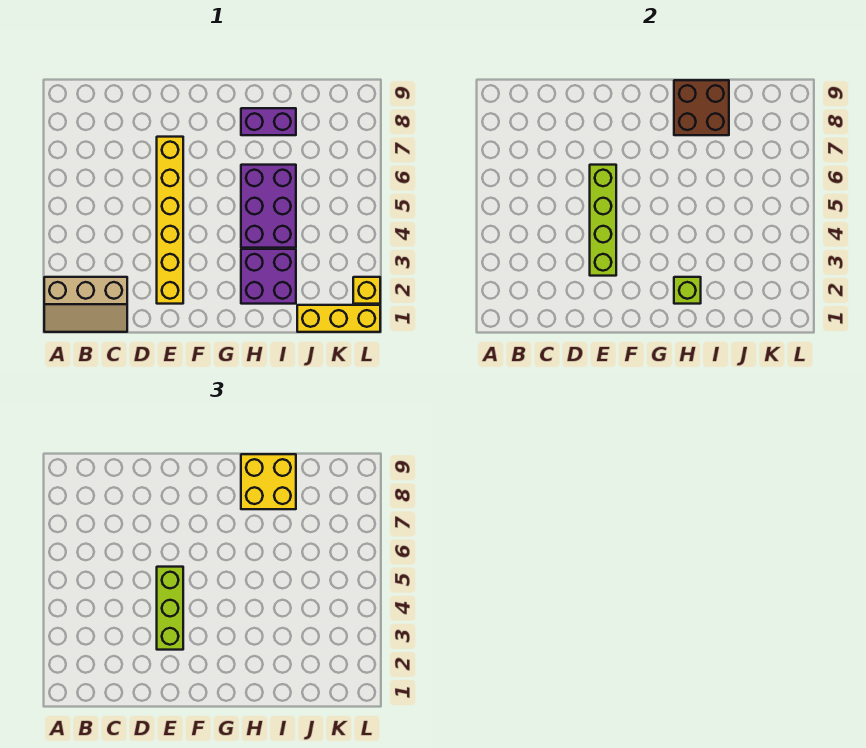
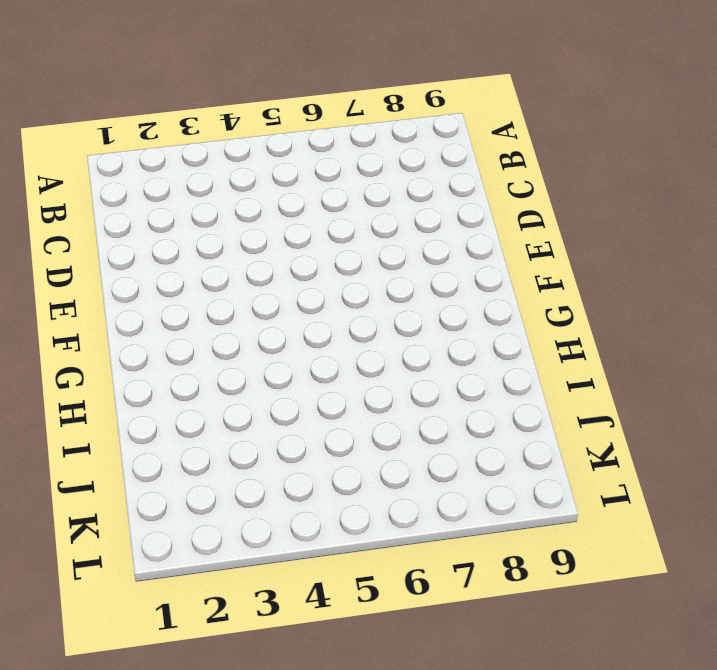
none -> tan slope A1:C2 level 1 top 2
none -> yellow brick E2:E7 level 1
none -> purple brick H2:I3 level 1

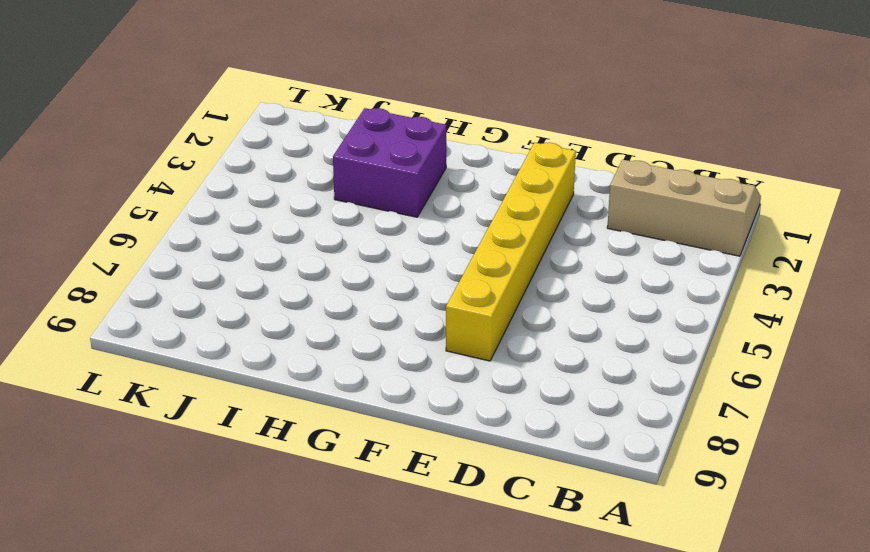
none -> purple brick H4:I6 level 1
none -> purple brick H8:I8 level 1
none -> yellow brick J1:L1 level 1

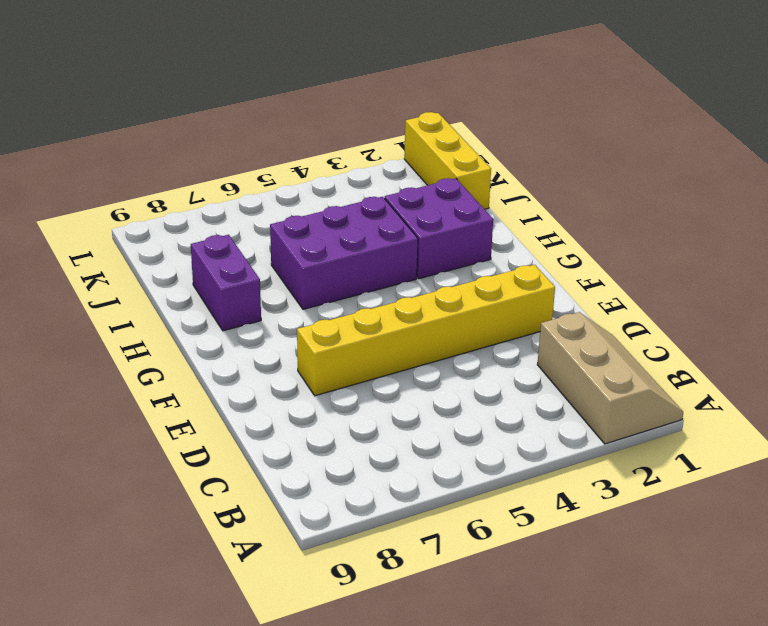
none -> yellow brick L2 level 1
none -> lime brick E3:E6 level 2
none -> lime brick H2 level 2

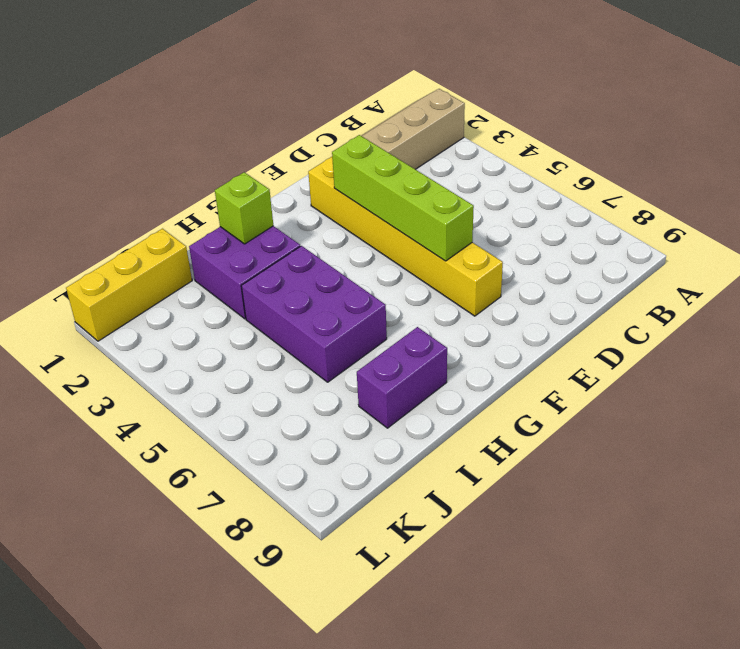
none -> yellow brick L2 level 1
none -> brown brick H8:I9 level 2
none -> lime brick E3:E5 level 3

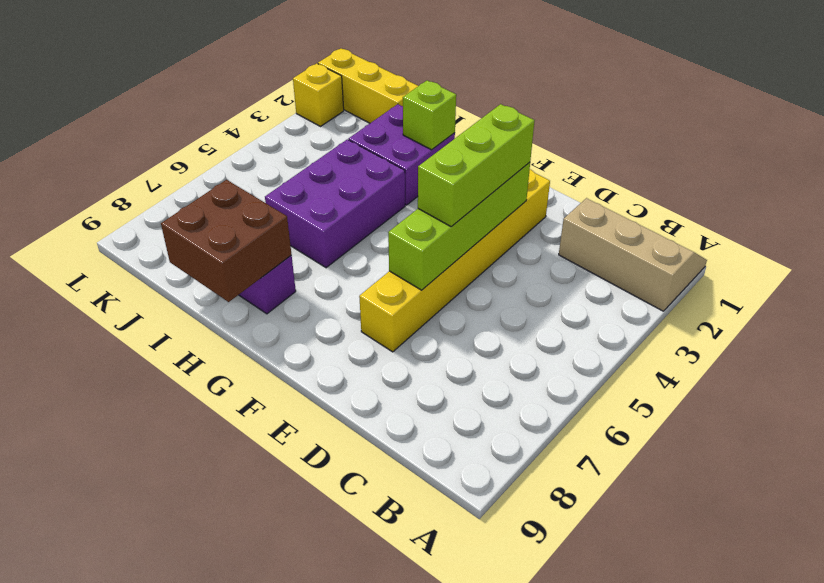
none -> yellow brick H8:I9 level 3

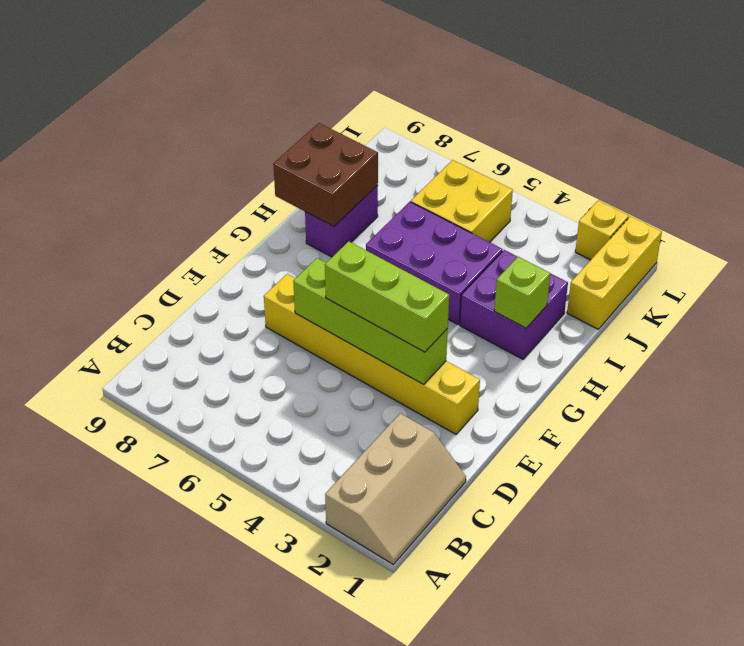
yellow brick J5:K6 level 1 -> yellow brick H8:I9 level 3

